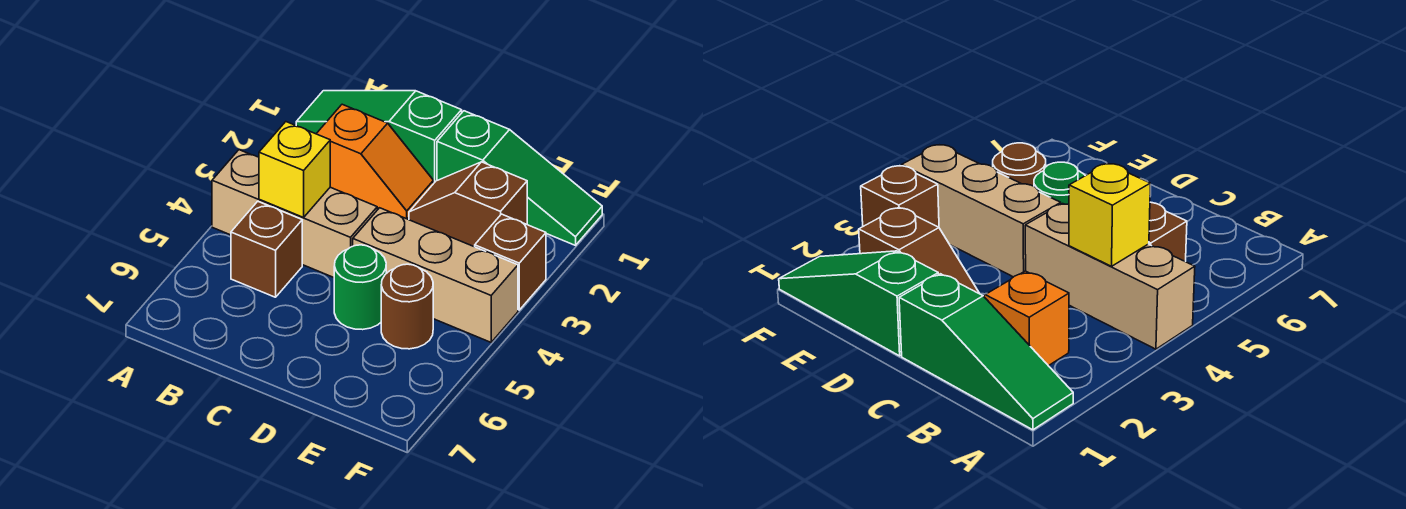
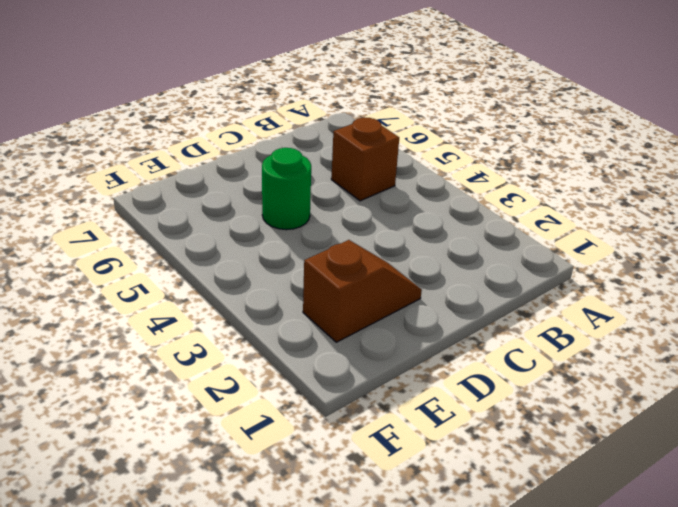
none -> green slope A1:C1 level 1 top C
none -> tan brick A4:C4 level 1

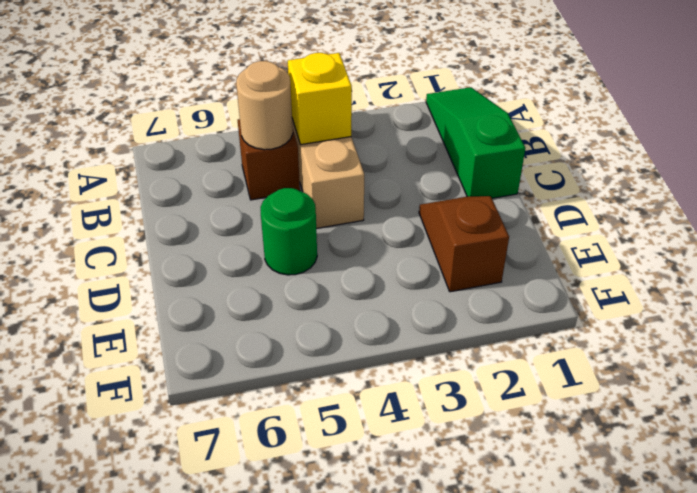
tan round brick B5 level 2 -> none
none -> orange slope B2:C2 level 1 top B
none -> green slope D1:F1 level 1 top D

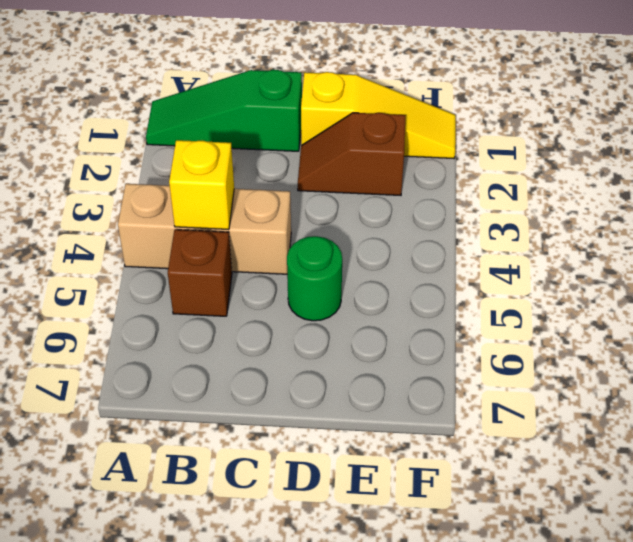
yellow slope D1:F1 level 1 top D -> green slope D1:F1 level 1 top D
none -> orange slope B2:C2 level 1 top B
none -> tan brick D4:F4 level 1

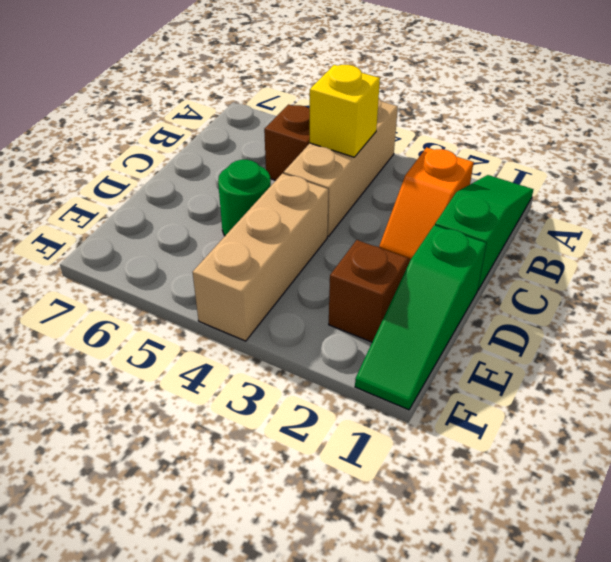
none -> brown round brick E5 level 1
none -> brown brick F3 level 1

